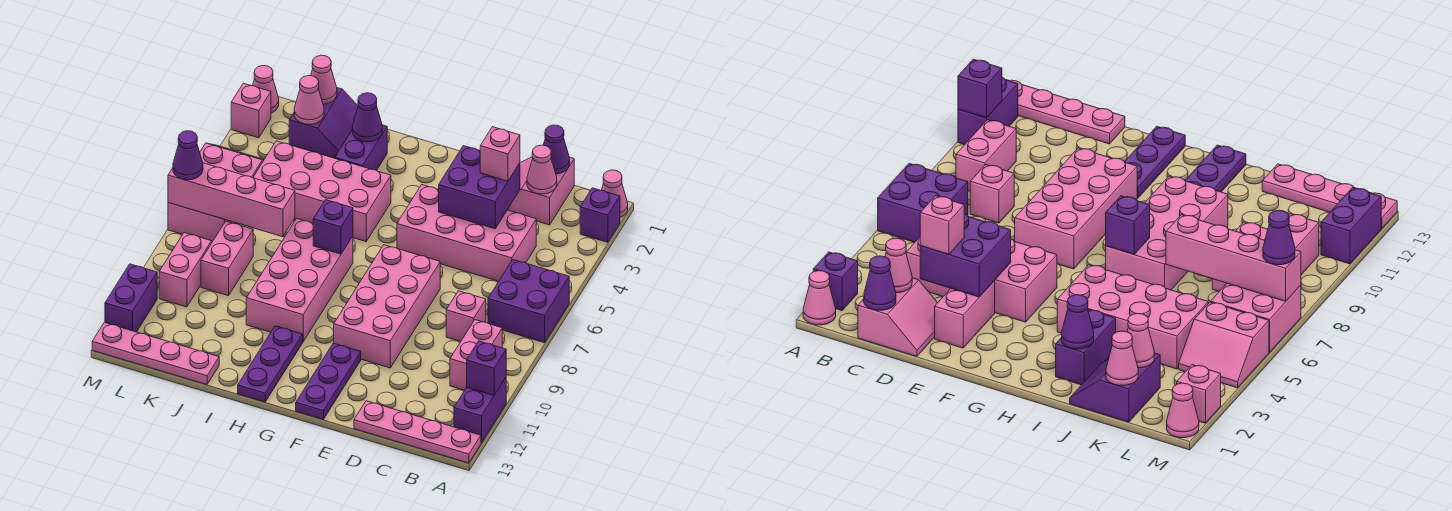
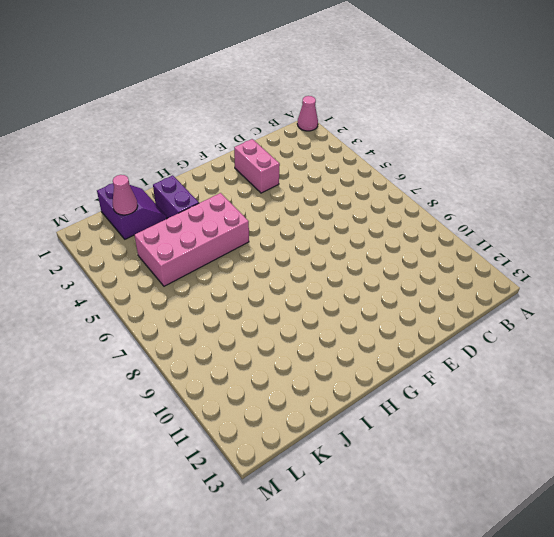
none -> purple brick A2 level 1
none -> purple brick A6:B7 level 1
none -> purple brick A11:A12 level 1
none -> pink plate A13:D13 level 1

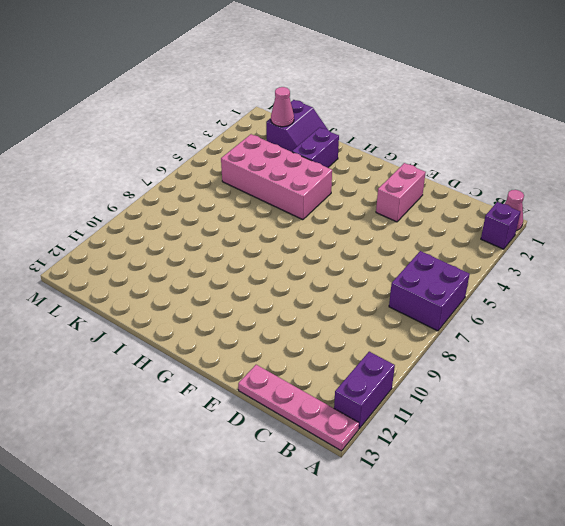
none -> pink brick B9:B10 level 1
none -> pink slope C1:D2 level 1 top C
none -> pink brick C4:F5 level 1
none -> pink brick C8 level 1

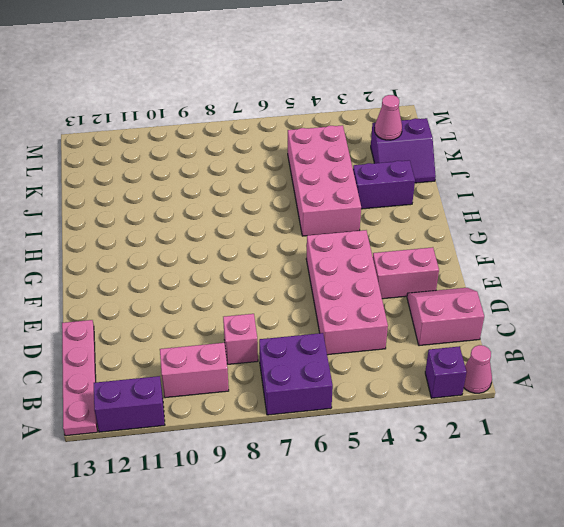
none -> pink brick E7:F10 level 1
none -> purple plate F11:F13 level 1
none -> pink brick H7:I10 level 1
none -> purple plate H11:H13 level 1

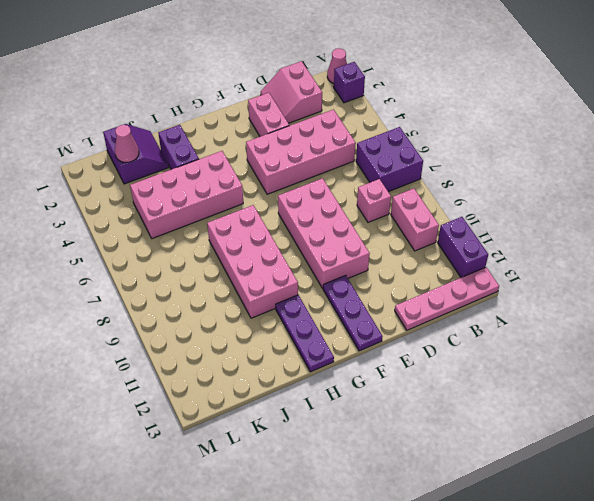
none -> pink plate J13:M13 level 1
none -> pink brick K8:K9 level 1
none -> pink slope L4:M5 level 1 top 5
none -> pink brick L6:M7 level 1

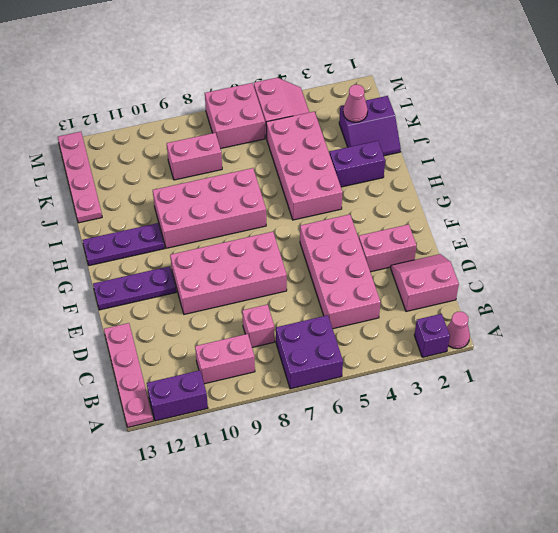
none -> pink brick L9:L10 level 1
none -> pink cone M1 level 1
none -> pink brick M2 level 1
none -> purple brick M11:M12 level 1

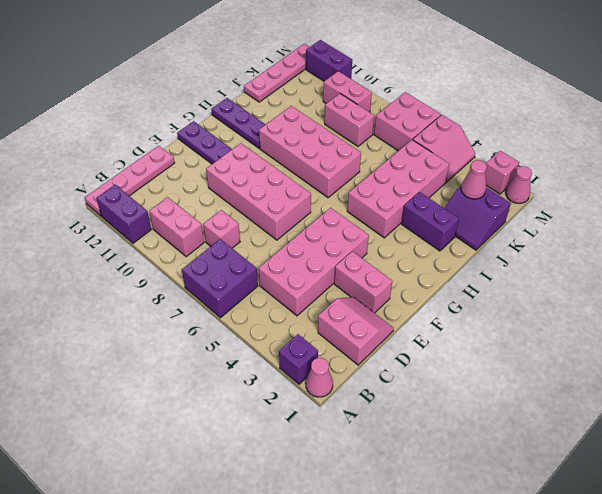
none -> purple brick A11 level 2
none -> purple cone C1 level 2
none -> pink cone C2 level 2
none -> purple brick D3:E4 level 2

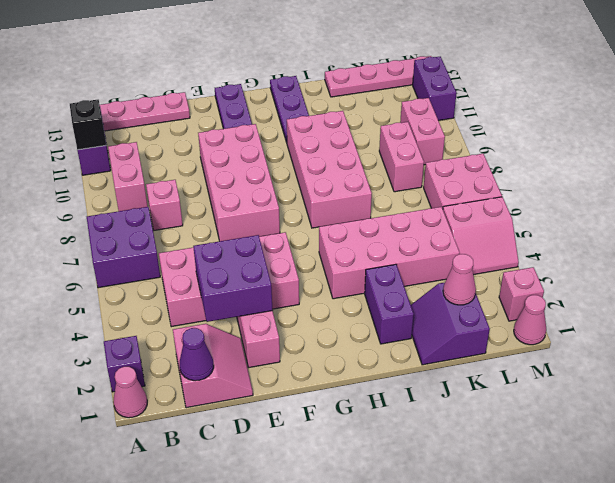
black brick A11 level 2 -> purple brick A11 level 2
none -> pink cone C2 level 2
none -> purple brick H7 level 2
none -> purple cone I2 level 2
none -> pink brick J7:M7 level 2

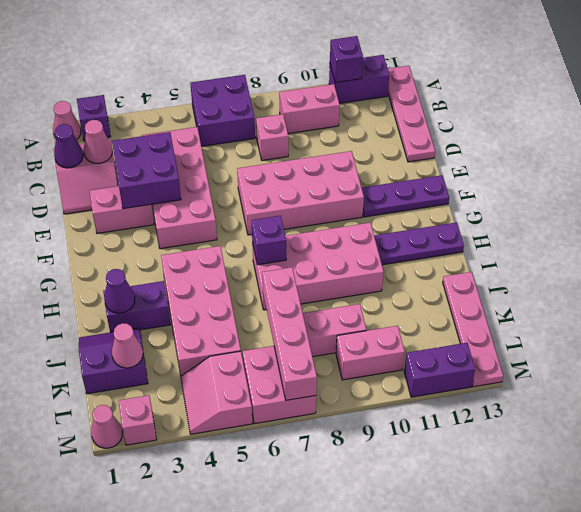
none -> pink cone K1 level 2
none -> pink brick D3 level 3
none -> purple cone M7 level 3

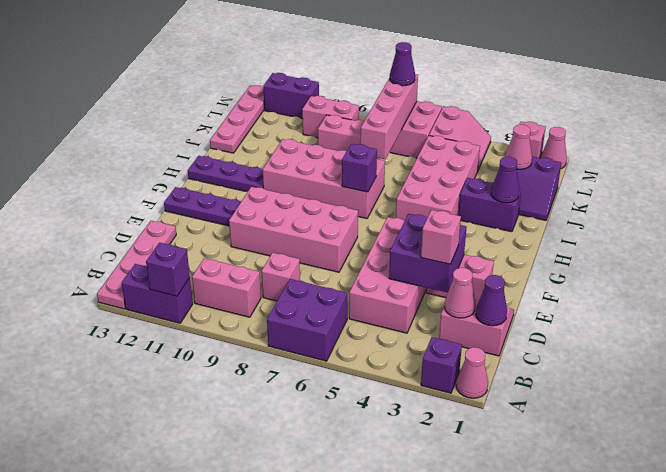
none -> pink cone K1 level 2

